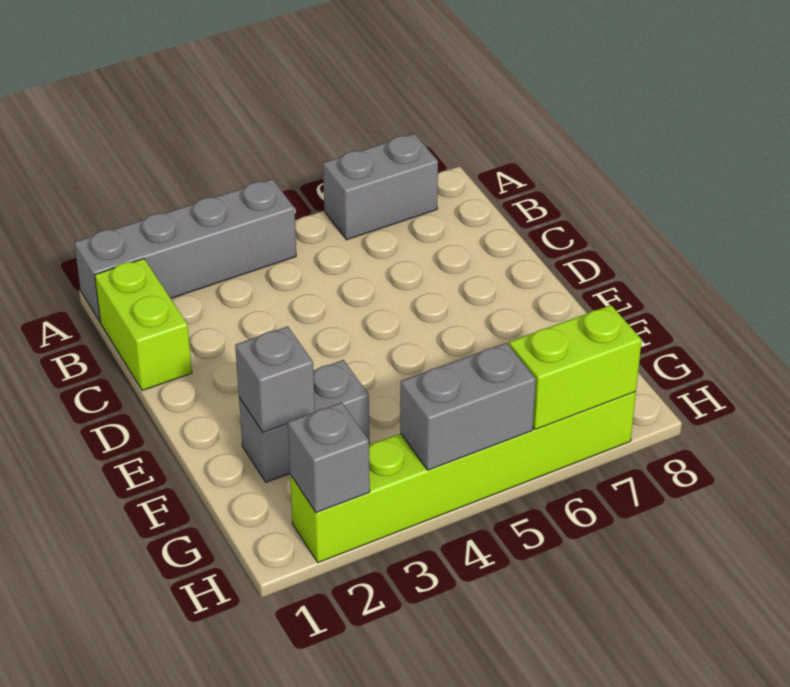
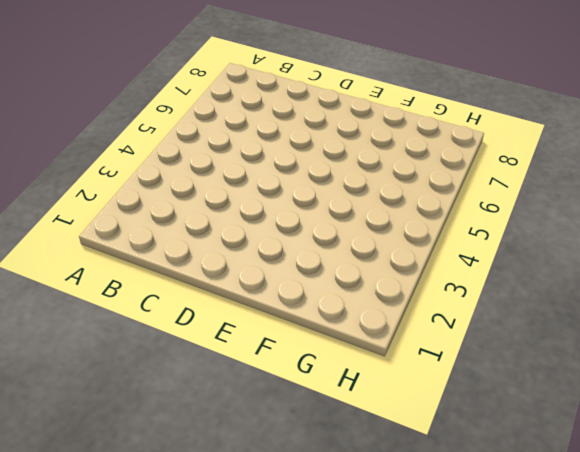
none -> grey brick A1:A4 level 1
none -> grey brick A6:A7 level 1

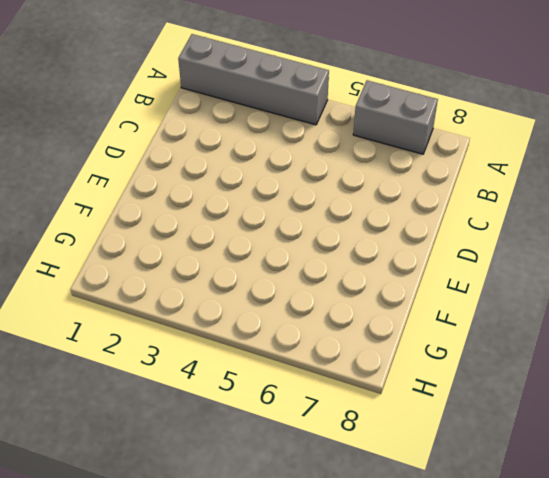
none -> lime brick B1:C1 level 1
none -> grey brick F2:F3 level 1

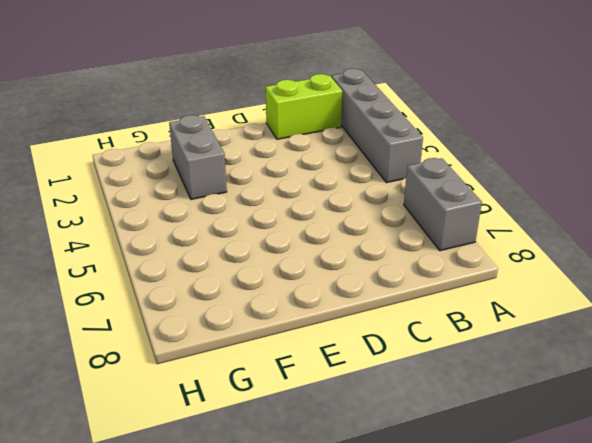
none -> lime brick H2:H7 level 1
none -> grey brick F2 level 2

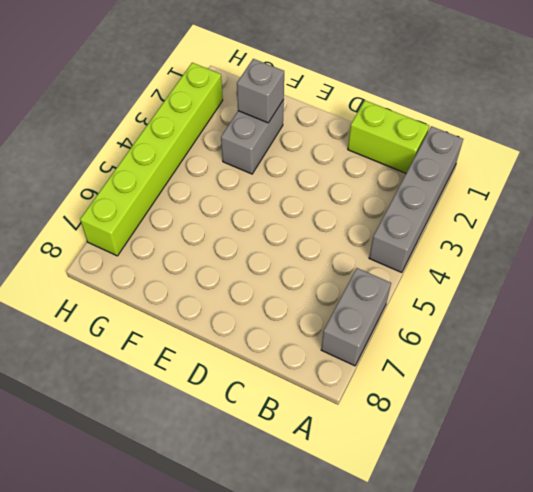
none -> grey brick H2 level 2
none -> grey brick H4:H5 level 2

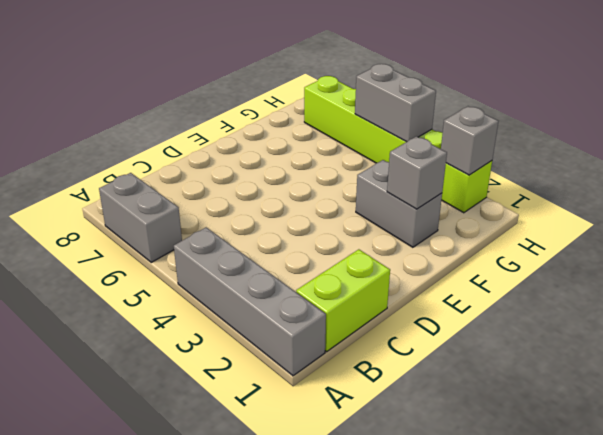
none -> lime brick H6:H7 level 2

